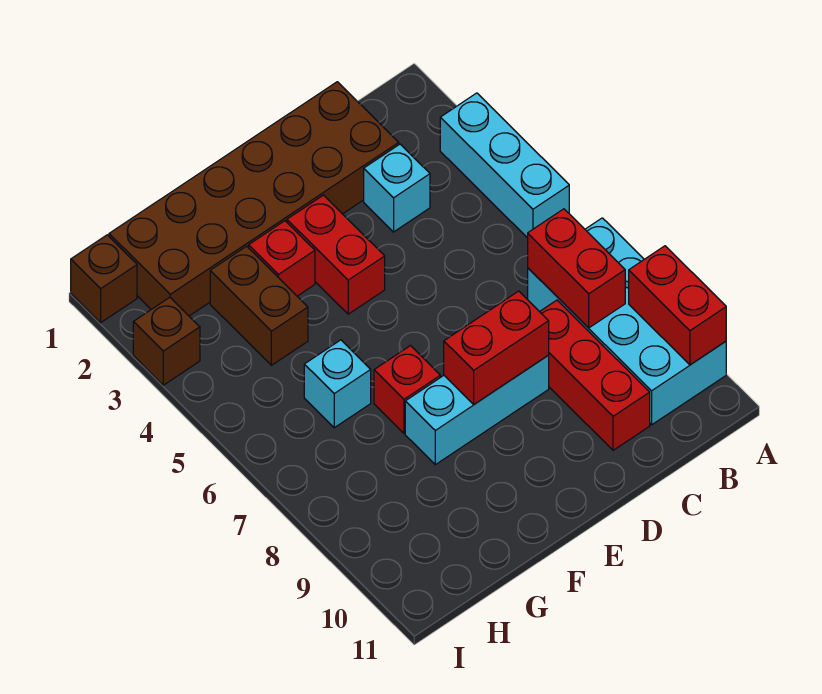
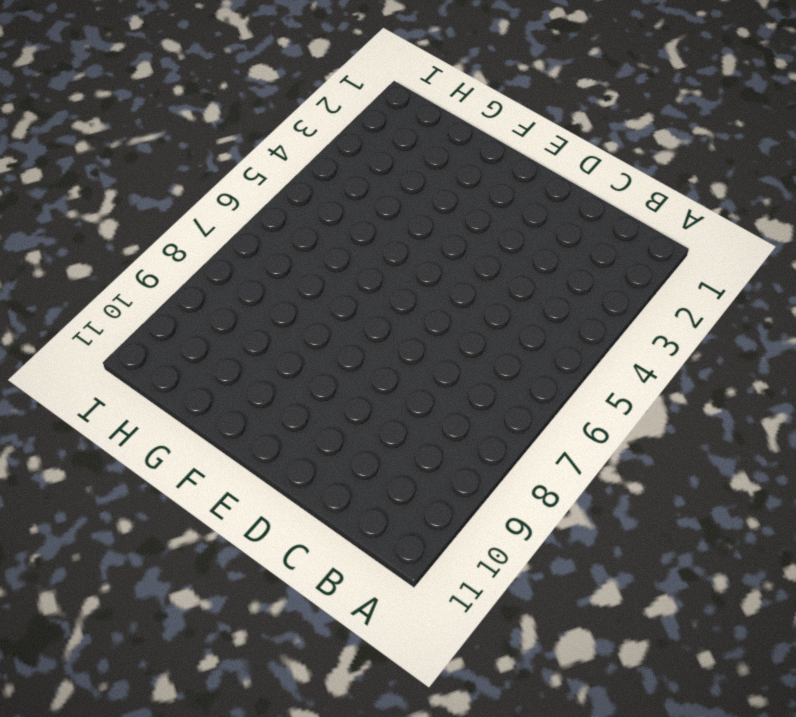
none -> cyan brick A3:A5 level 1
none -> cyan brick A7:B10 level 1
none -> brown brick C1:H2 level 1

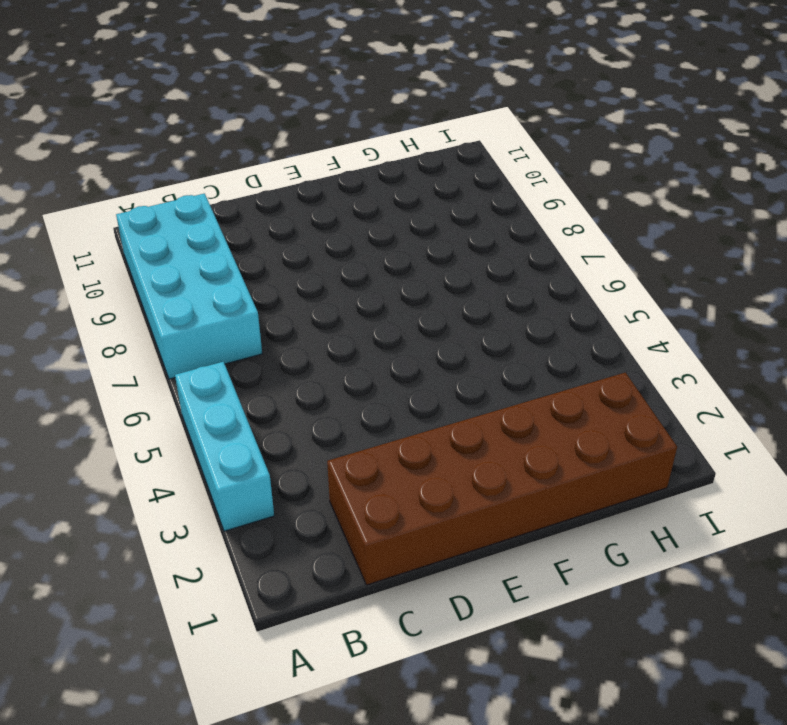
none -> cyan brick C3 level 1
none -> red brick C8:C10 level 1
none -> cyan brick D8:F8 level 1

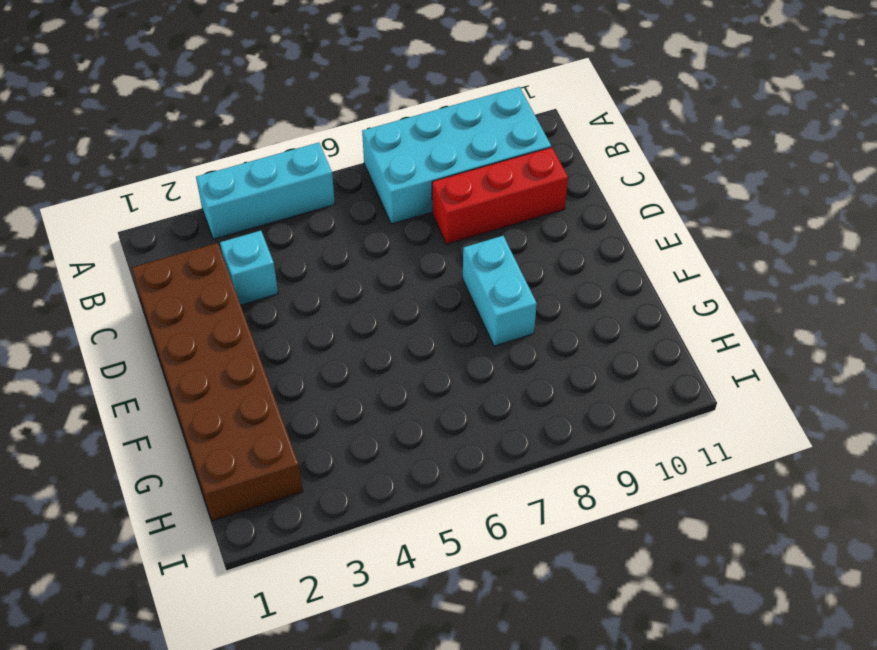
cyan brick E8:F8 level 1 -> cyan brick D8:F8 level 1
none -> red brick E3:E4 level 1
none -> red brick F3 level 1
none -> red brick F7 level 1

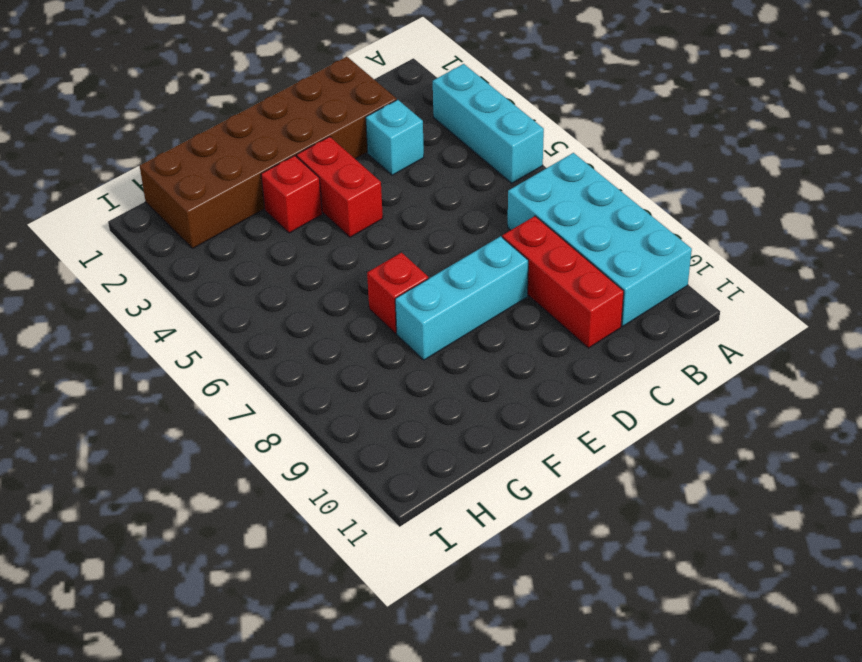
none -> brown brick G3:G4 level 1
none -> cyan brick G6 level 1
none -> brown brick I1 level 1

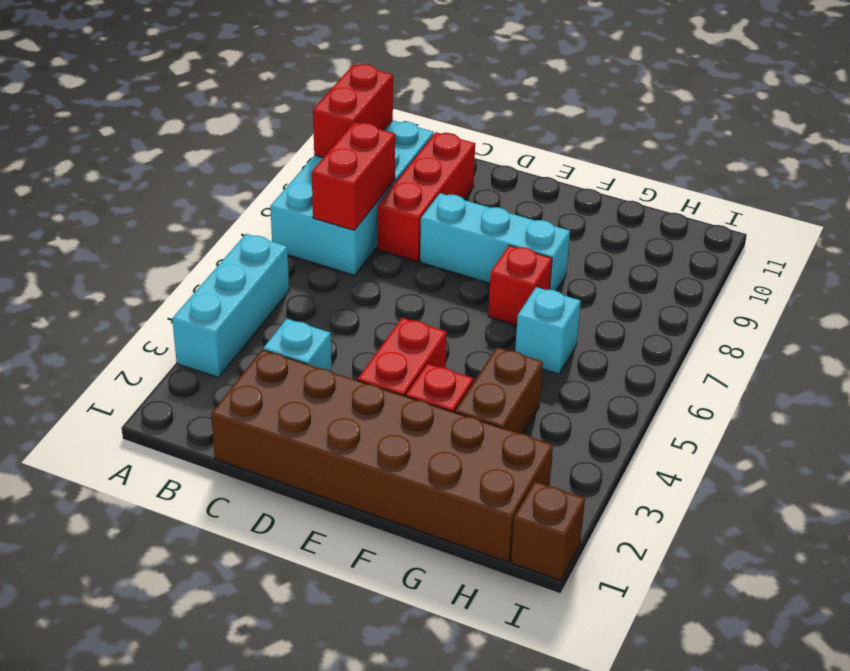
none -> brown brick I3 level 1
none -> red brick D8:E8 level 2

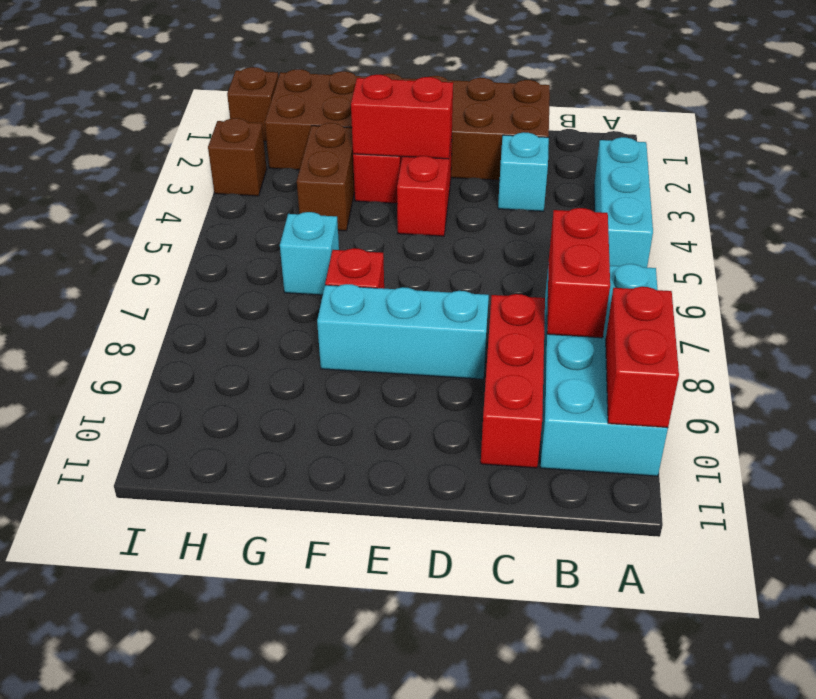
red brick E3:F3 level 2 -> red brick D8:E8 level 2

